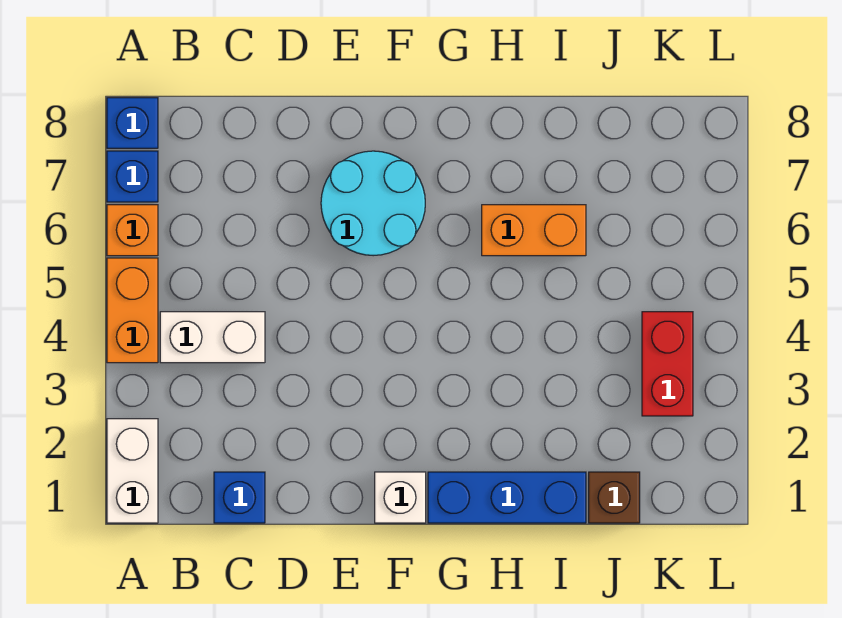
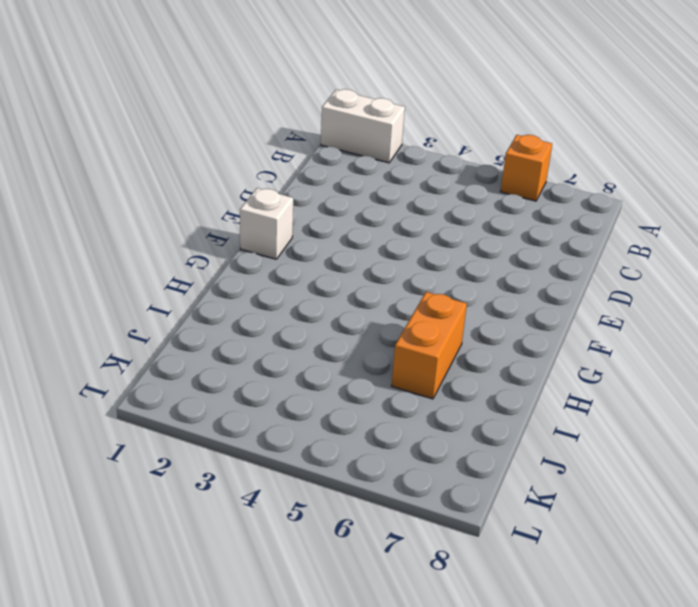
none -> orange brick A4:A5 level 1
none -> blue brick A7 level 1
none -> blue brick A8 level 1

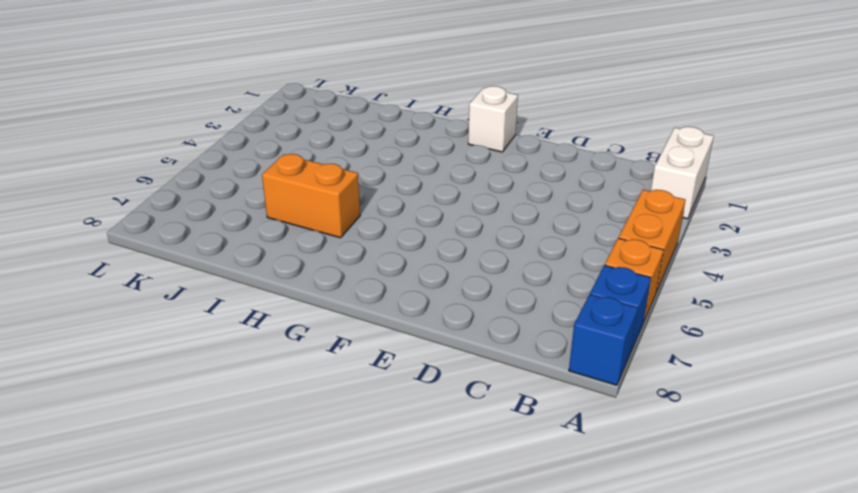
none -> white brick B4:C4 level 1
none -> blue brick C1 level 1
none -> cyan round brick E6:F7 level 1

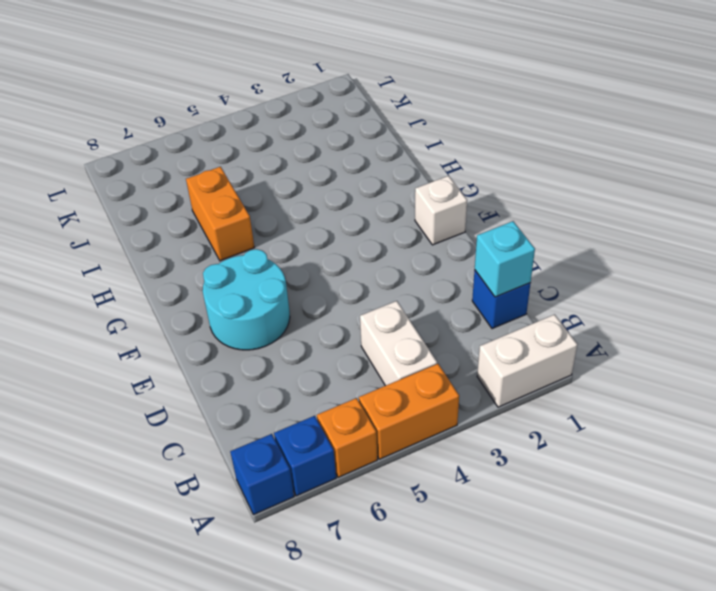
cyan brick C1 level 2 -> none
none -> blue brick G1:I1 level 1
none -> brown brick J1 level 1
none -> red brick K3:K4 level 1

